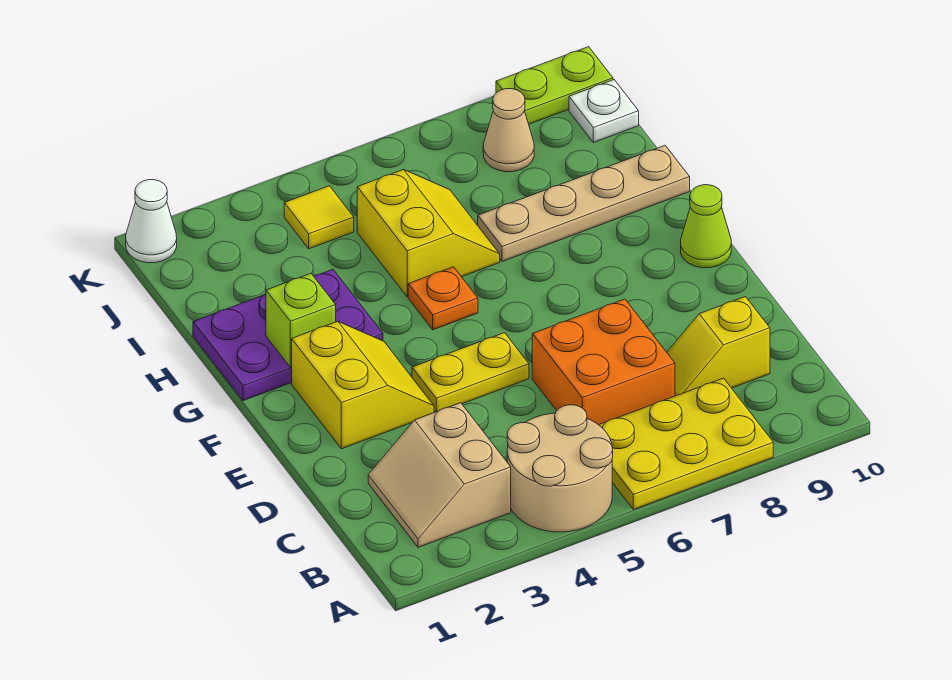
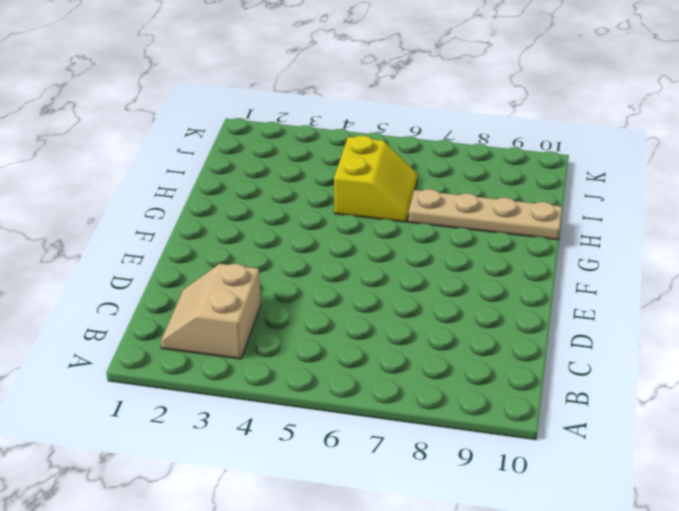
none -> tan round brick A4:B5 level 1
none -> yellow plate A6:B8 level 1
none -> orange brick C6:D7 level 1

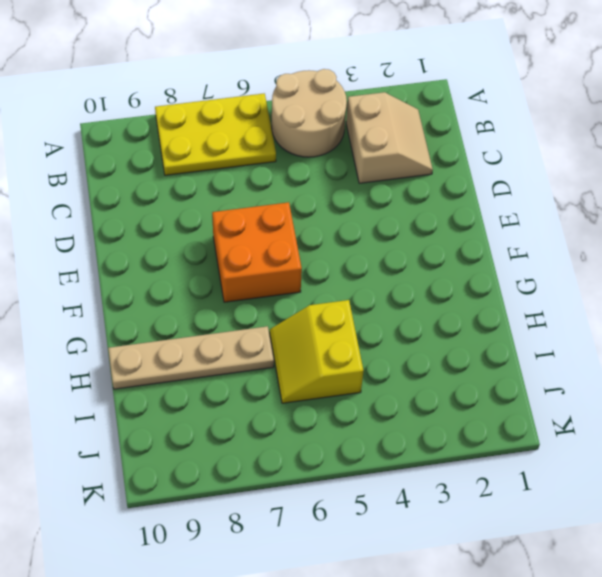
orange brick E6:F7 level 1 -> orange brick C6:D7 level 1
none -> yellow slope C8:C9 level 1 top 9
none -> yellow slope E2:F3 level 1 top 2
none -> yellow plate E4:E5 level 1

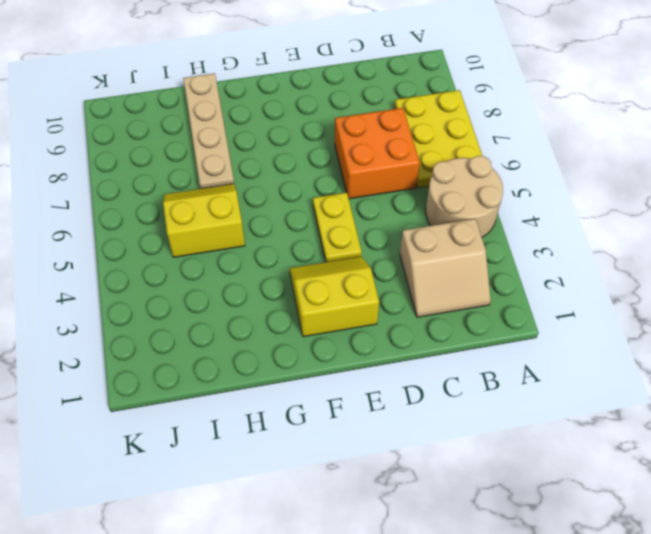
none -> yellow slope C8:C9 level 1 top 9
none -> lime cone F10 level 1
none -> purple plate G1:H3 level 1

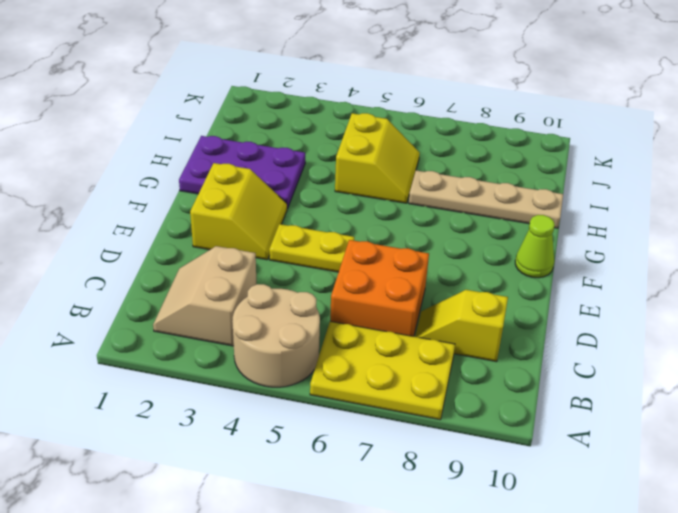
none -> orange plate G5 level 1
none -> yellow tile J4 level 1
none -> tan cone J8 level 1

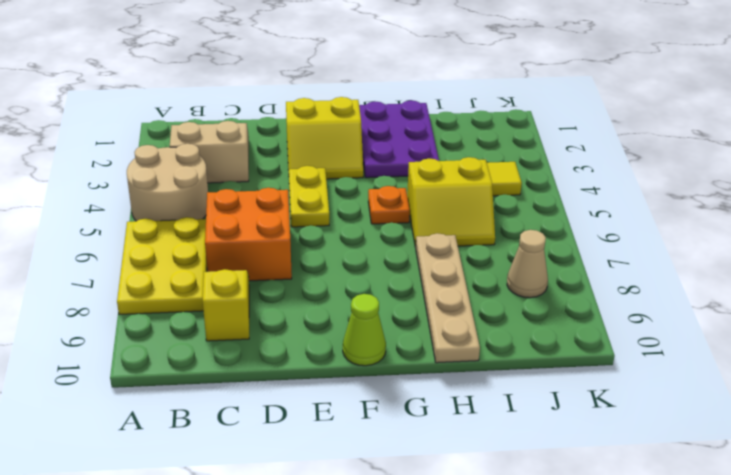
none -> white plate J10 level 1
none -> white cone K1 level 1
none -> lime plate K9:K10 level 1

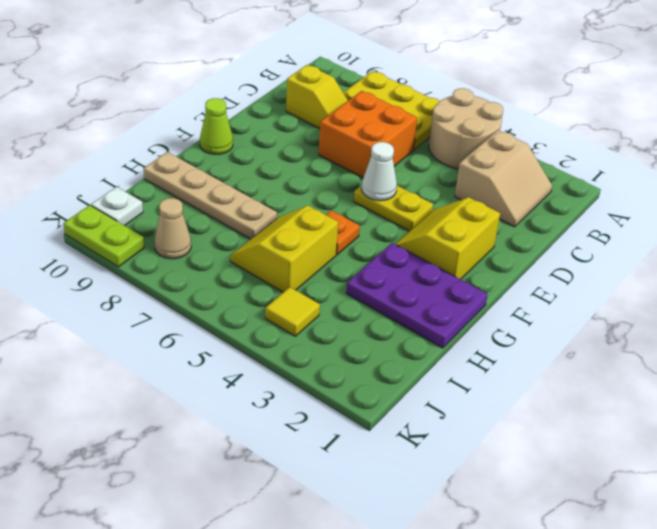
white cone E5 level 2 -> white cone K1 level 1
none -> lime brick G2 level 2

